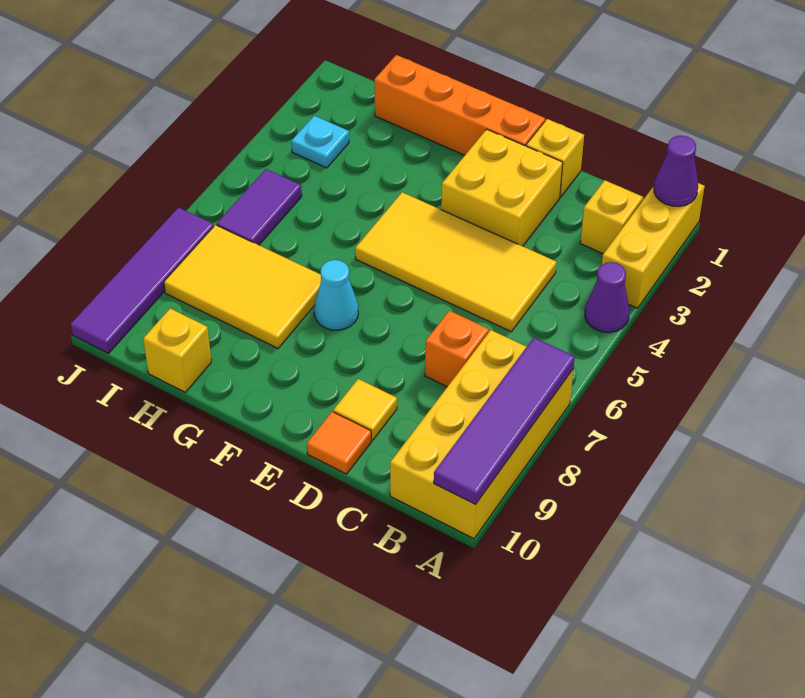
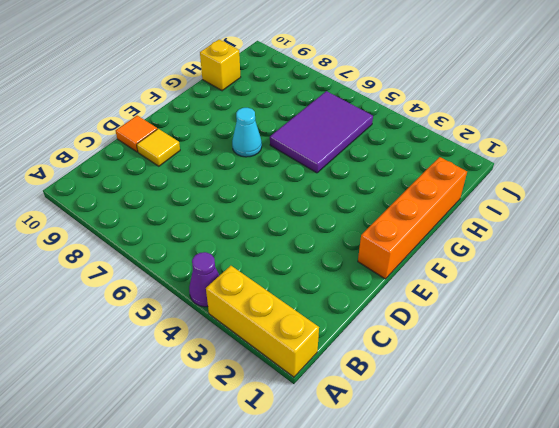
purple tile G5:I6 level 1 -> purple tile I5:I6 level 1
none -> yellow brick A7:B10 level 1
none -> yellow brick B2 level 1
none -> yellow tile C4:F5 level 1

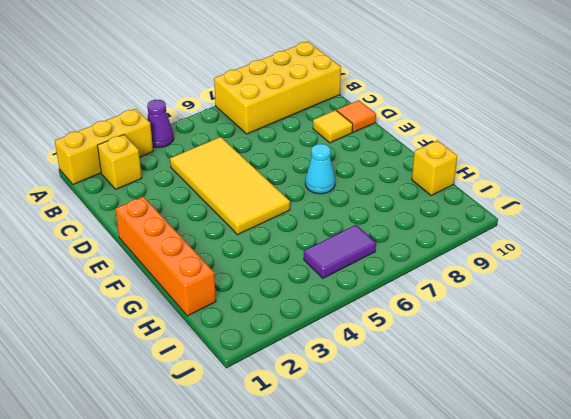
none -> orange brick C7 level 1
none -> yellow brick D1 level 1
none -> yellow brick D2:E3 level 1

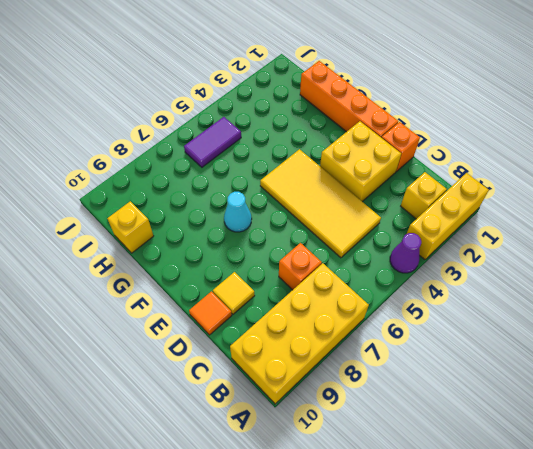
orange brick D1 level 1 -> yellow brick D1 level 1
none -> yellow tile G7:I8 level 1
none -> cyan plate I3 level 1
none -> purple tile J7:J10 level 1

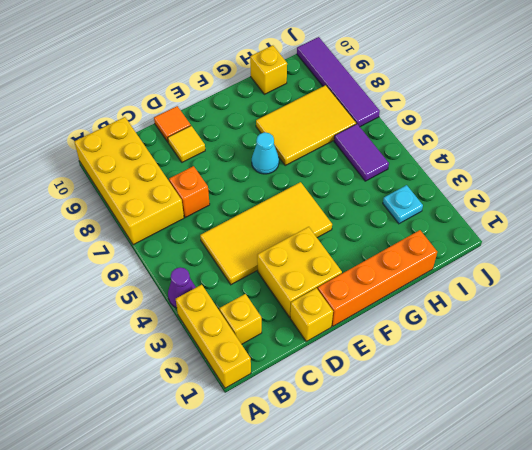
none -> purple cone A1 level 2
none -> purple tile A7:A10 level 2

